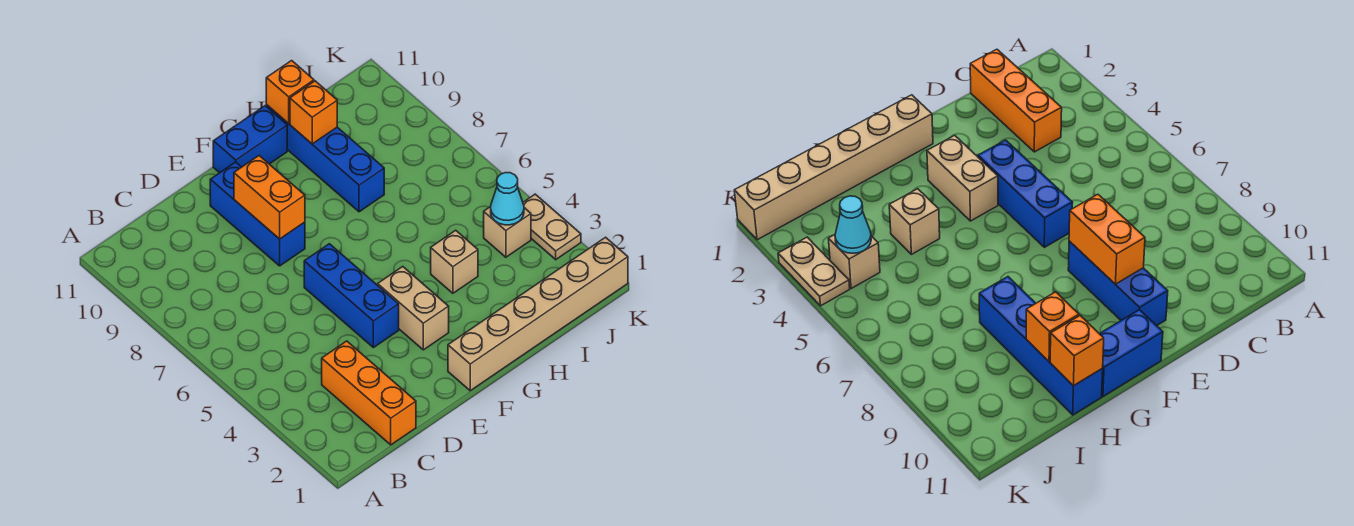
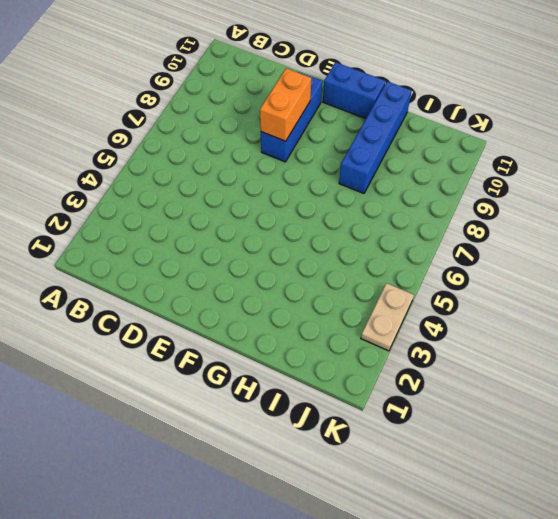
none -> orange brick C1:C3 level 1
none -> blue brick E4:E6 level 1
none -> tan brick F1:K1 level 1

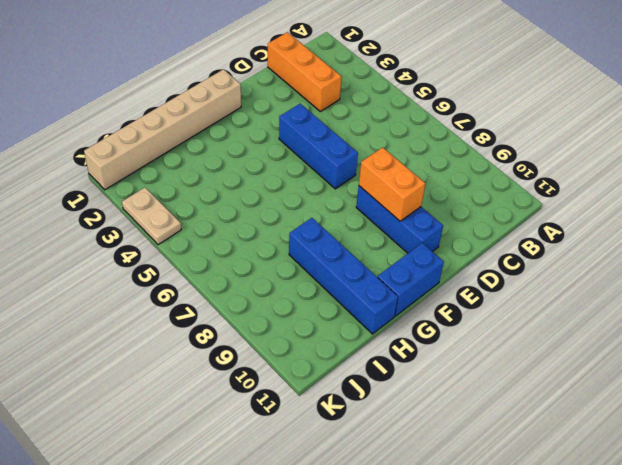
none -> tan brick F3:F4 level 1
none -> tan brick H4 level 1
none -> tan brick J4 level 1

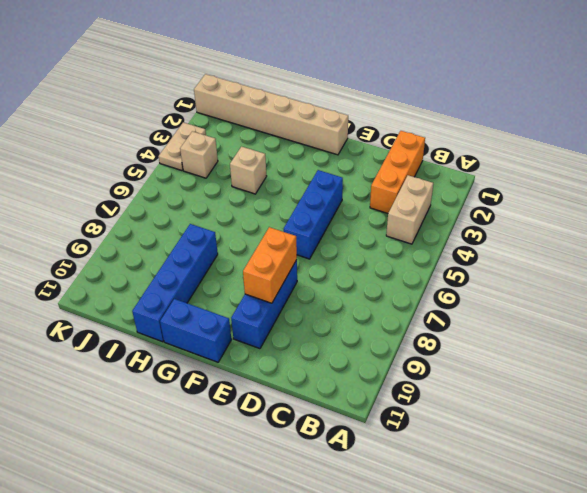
tan brick B3:B4 level 1 -> tan brick F3:F4 level 1
none -> orange brick H10 level 2
none -> orange brick H11 level 2
none -> cyan cone J4 level 2

